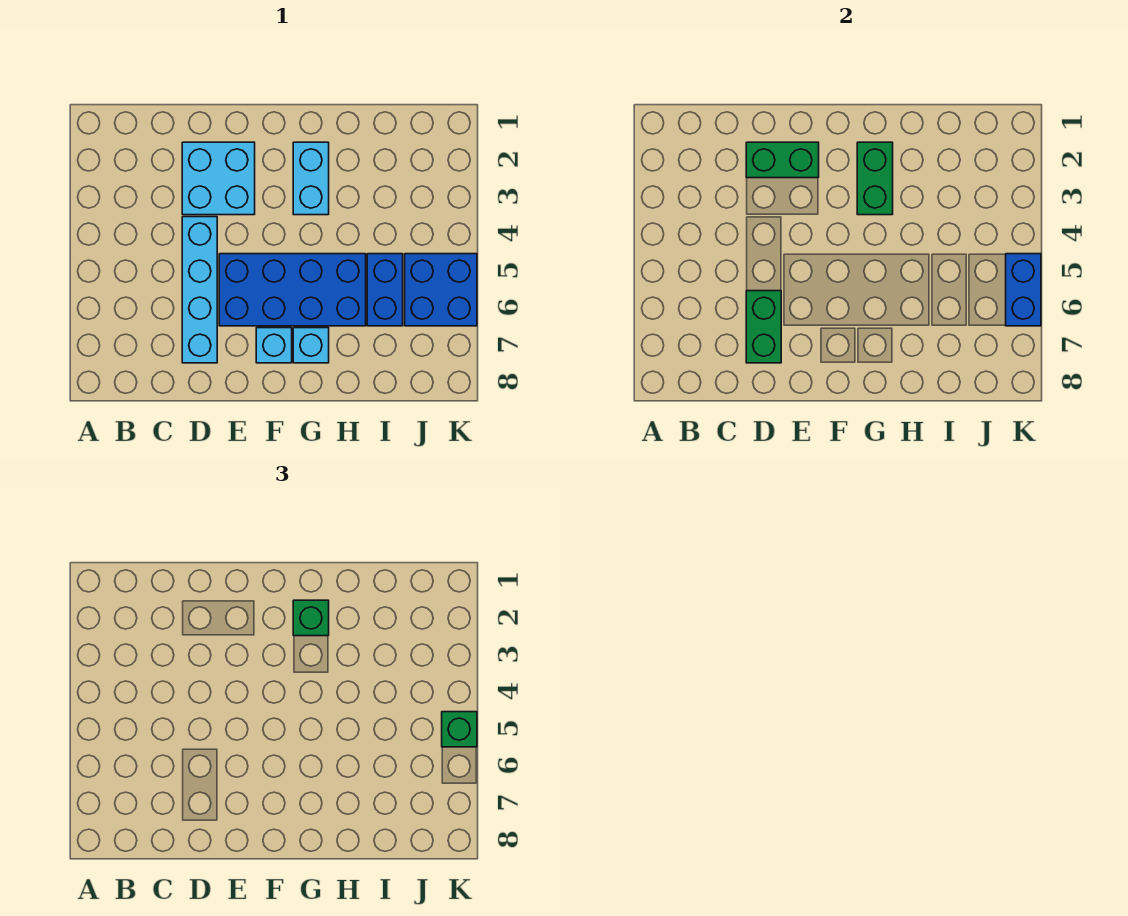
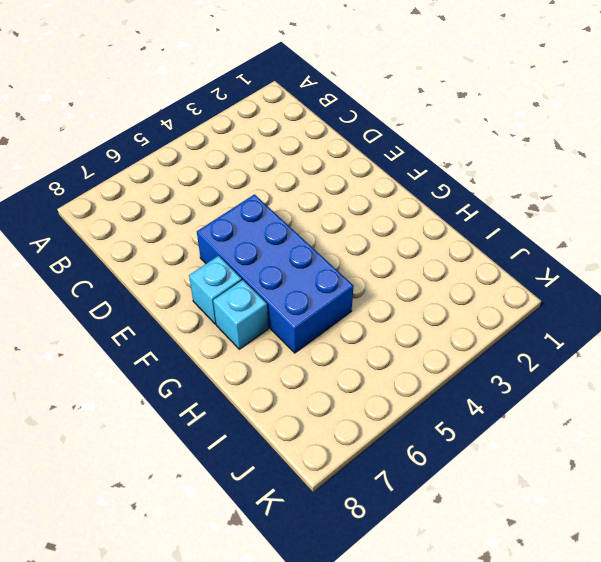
none -> cyan brick D2:E3 level 1
none -> cyan brick D4:D7 level 1
none -> cyan brick G2:G3 level 1

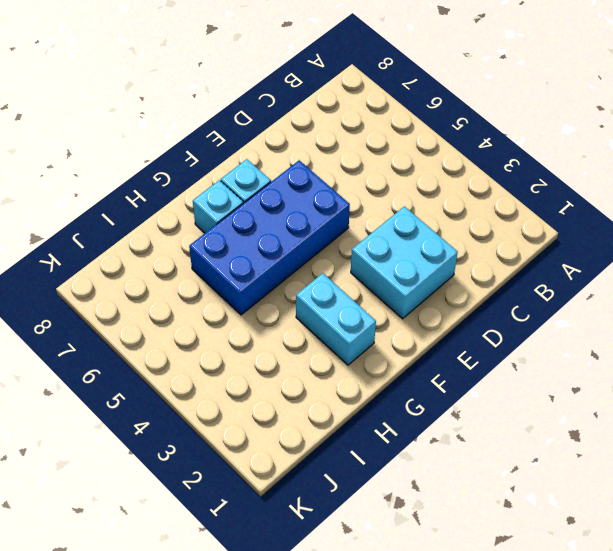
none -> cyan brick D4:D7 level 1
none -> blue brick I5:I6 level 1
none -> blue brick J5:K6 level 1

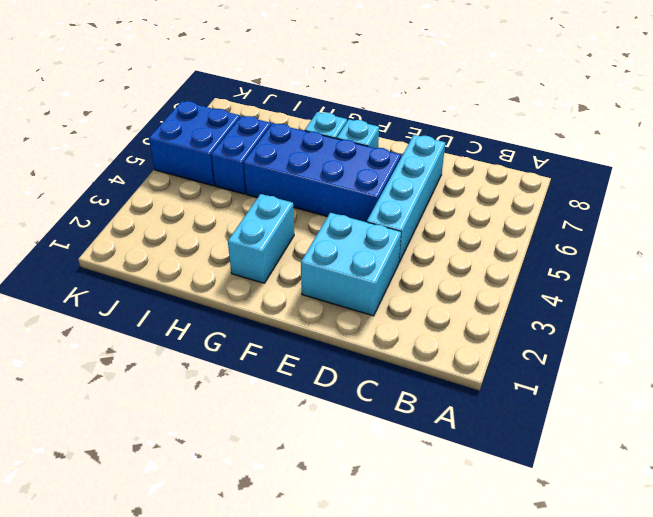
none -> green brick D2:E2 level 2
none -> green brick D6:D7 level 2
none -> green brick G2:G3 level 2

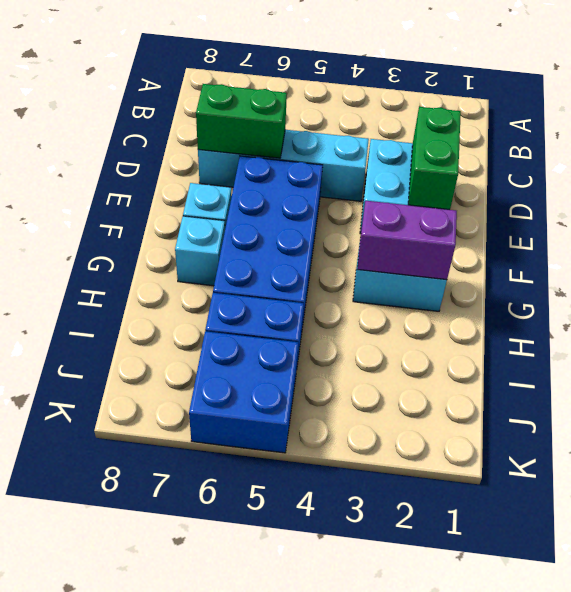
purple brick G2:G3 level 2 -> green brick G2:G3 level 2
none -> blue brick K5:K6 level 2
none -> green brick G2 level 3
none -> green brick K5 level 3

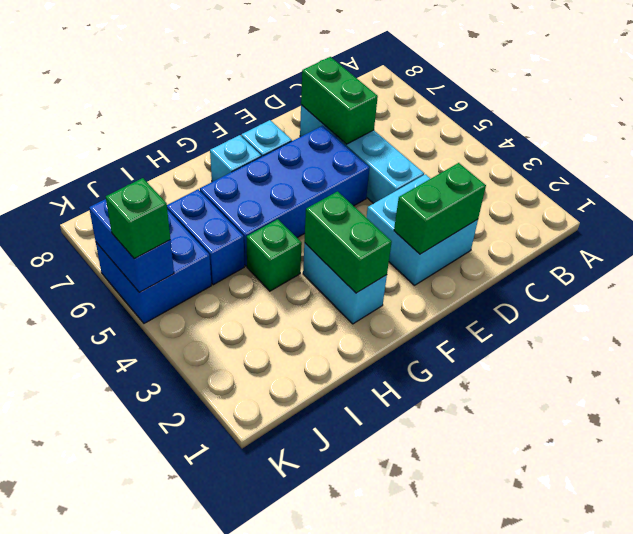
green brick H4 level 1 -> green brick G2 level 3

